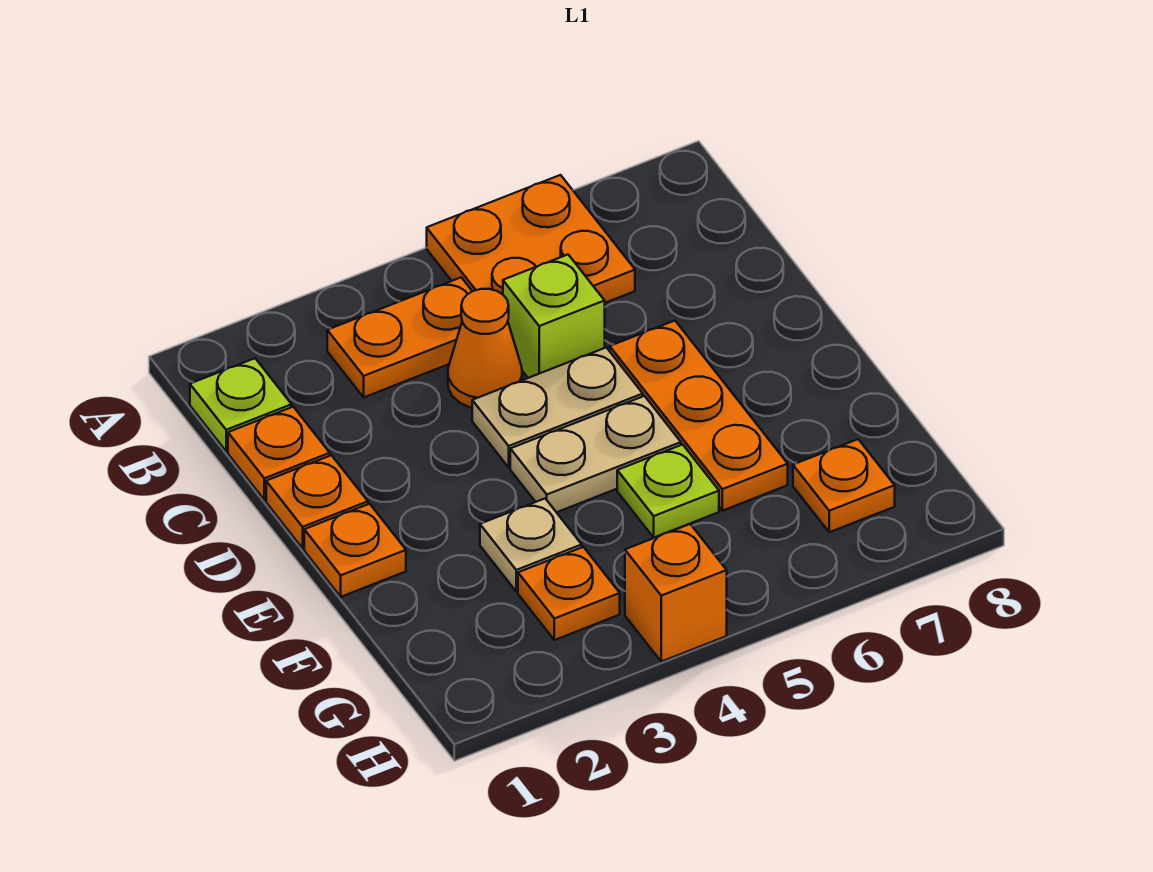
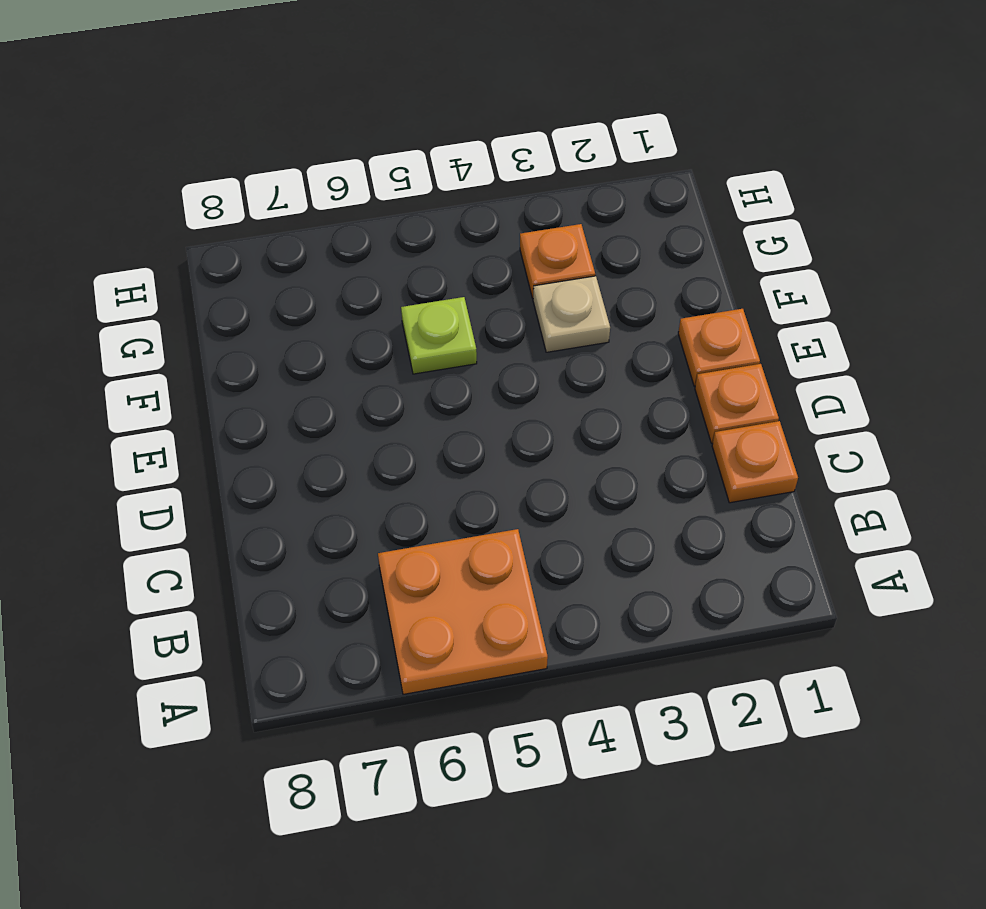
none -> lime plate B1 level 1
none -> orange plate B3:B4 level 1
none -> orange cone C4 level 1

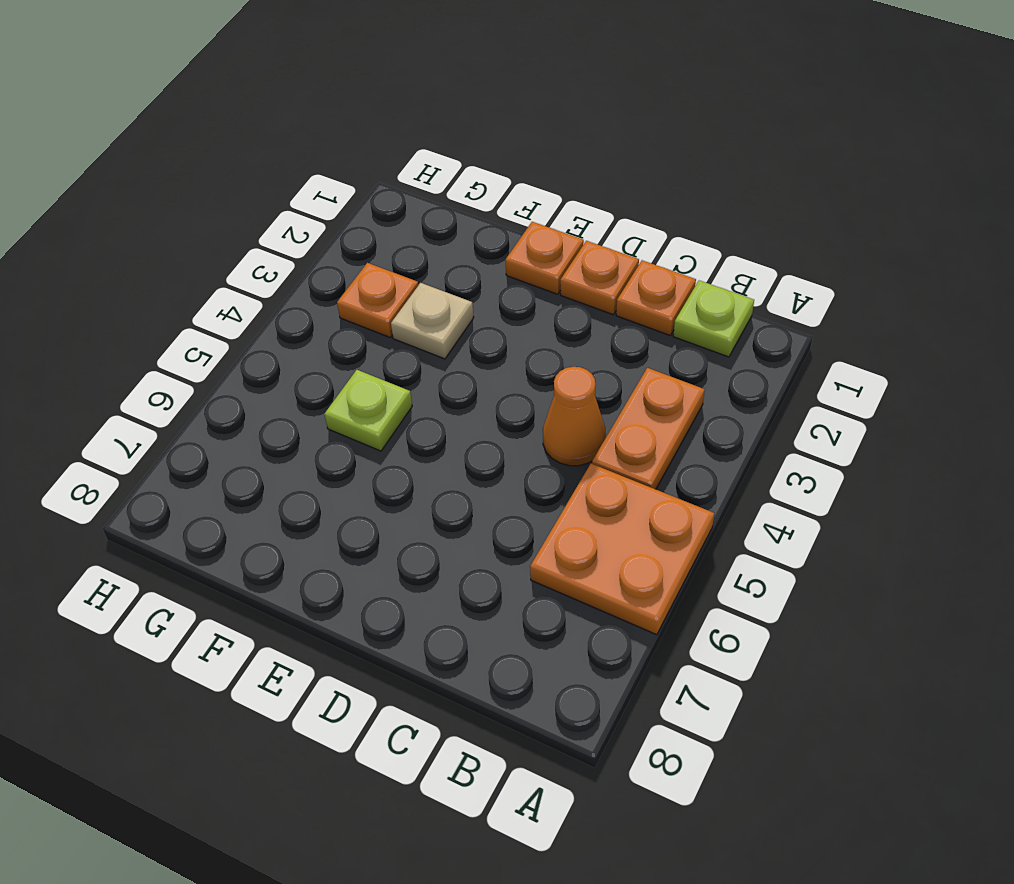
none -> lime brick C5 level 1
none -> tan plate D4:D5 level 1
none -> orange plate D6:F6 level 1

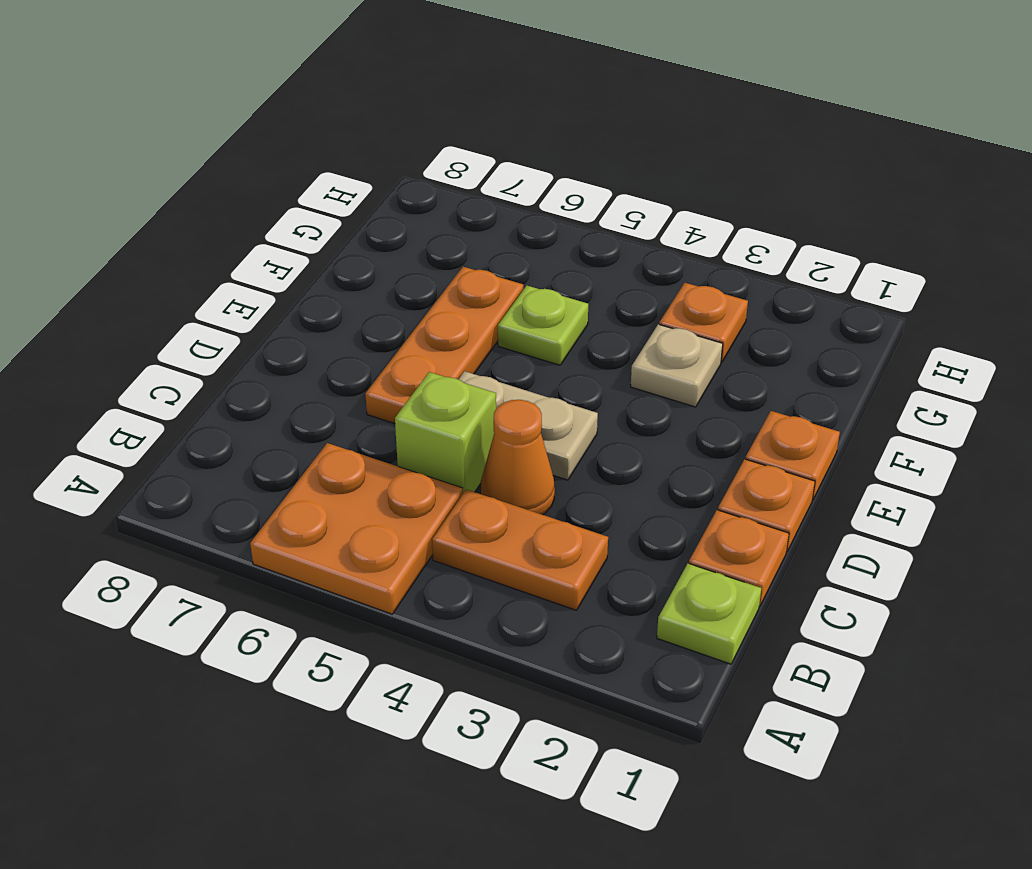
none -> tan plate E4:E5 level 1
none -> orange plate G7 level 1
none -> orange brick H4 level 1

